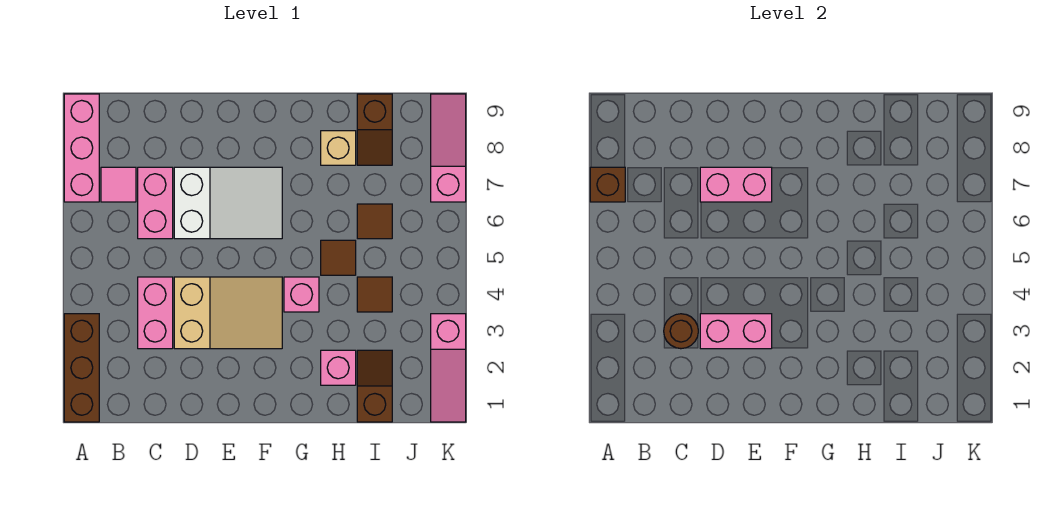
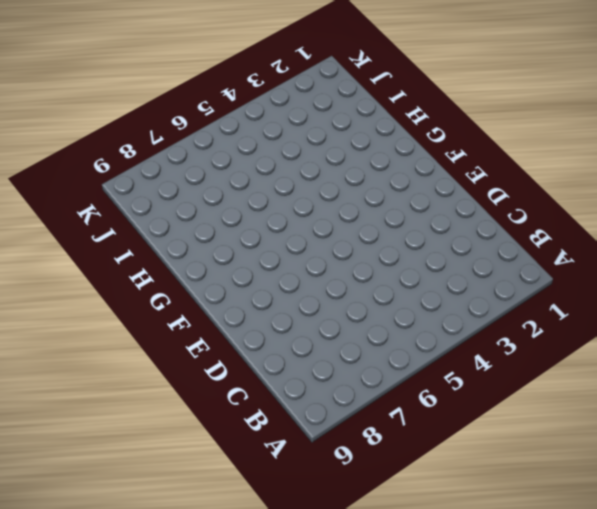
none -> brown brick A1:A3 level 1
none -> pink brick A7:A9 level 1
none -> pink tile B7 level 1

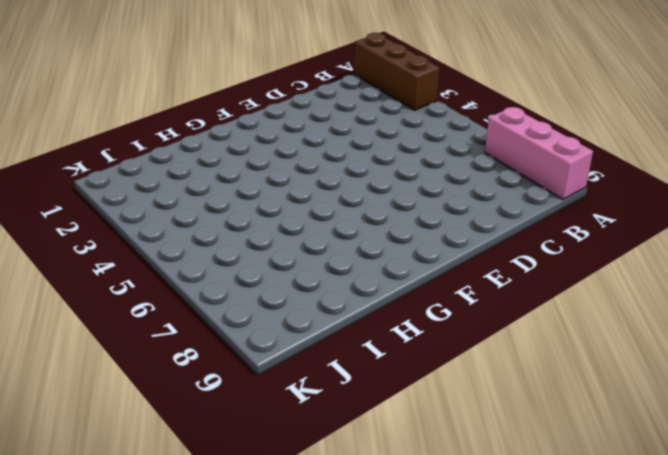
none -> pink tile B7 level 1
none -> pink brick C3:C4 level 1
none -> pink brick C6:C7 level 1

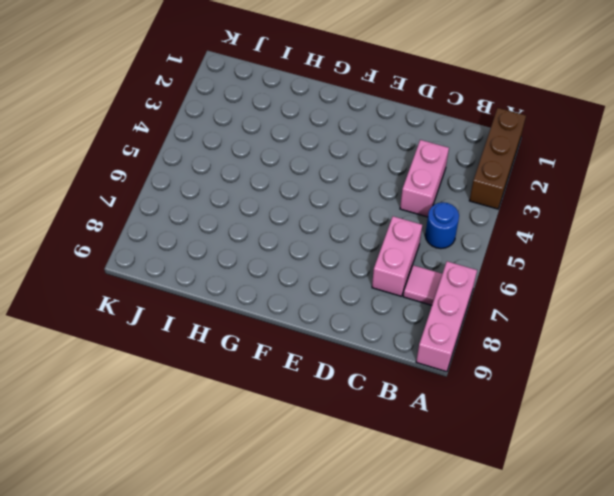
blue round brick B5 level 1 -> none
none -> tan slope D3:F4 level 1 top D
none -> white slope D6:F7 level 1 top D
none -> pink brick G4 level 1

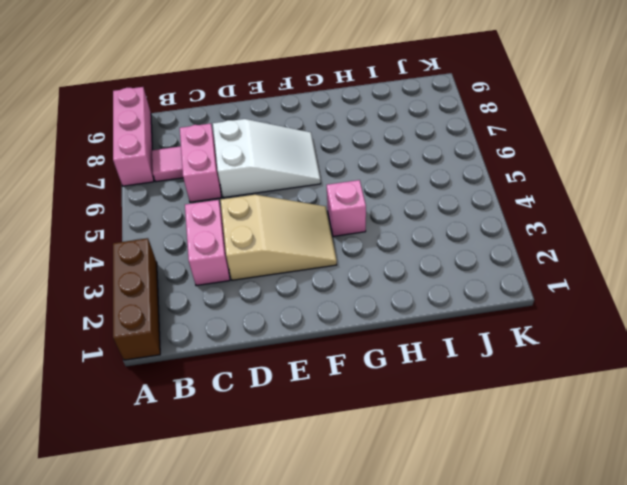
none -> pink brick H2 level 1
none -> brown tile H5 level 1
none -> tan brick H8 level 1

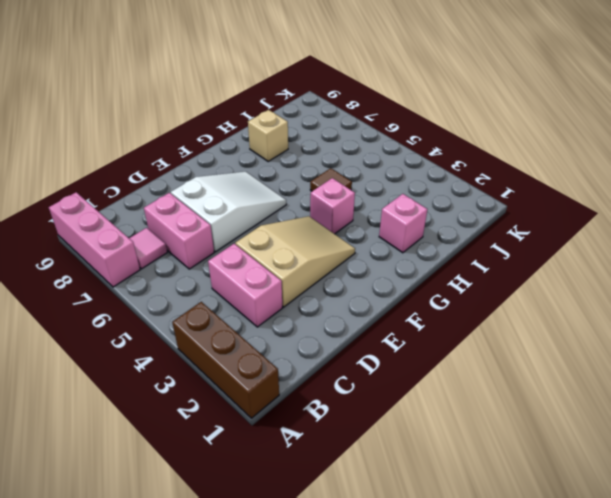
none -> brown slope I1:I2 level 1 top 1
none -> brown tile I4 level 1
none -> brown tile I6 level 1

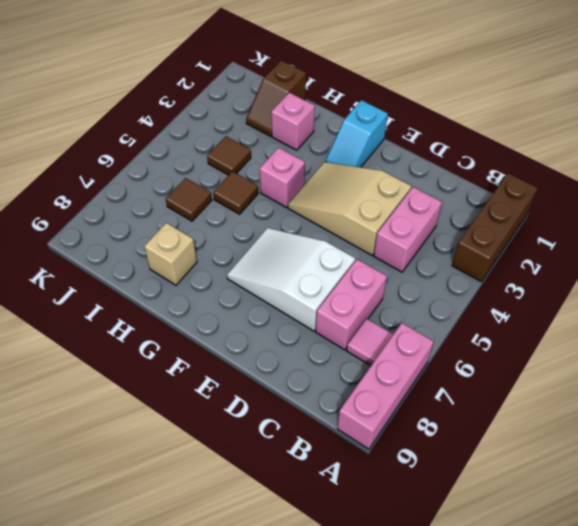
cyan slope F1:F2 level 1 top 1 -> none
none -> brown slope I8:I9 level 1 top 9
none -> pink slope K1:K3 level 1 top 3
none -> pink slope K7:K9 level 1 top 7

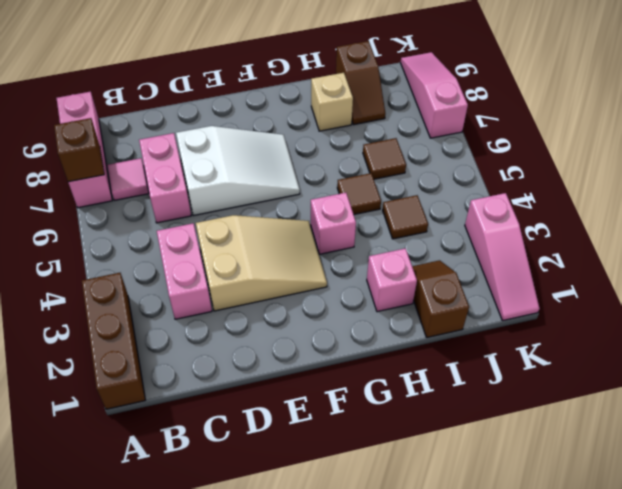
none -> brown round brick C3 level 2
none -> pink brick D3:E3 level 2
none -> pink brick D7:E7 level 2

